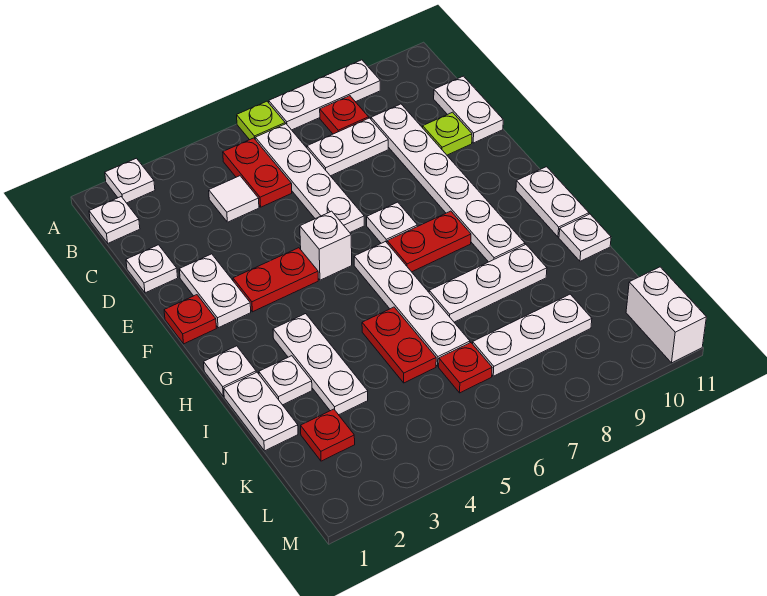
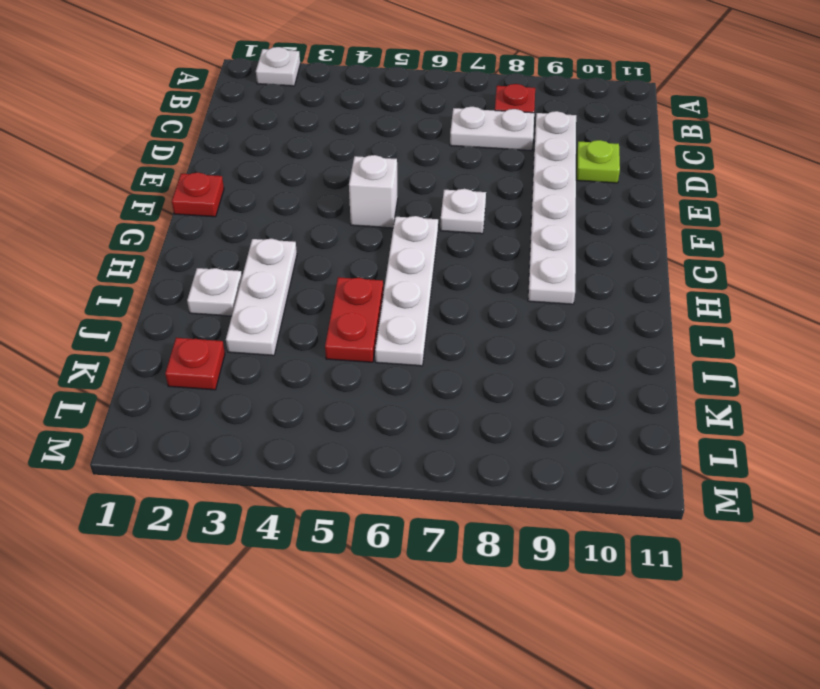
none -> lime plate A6 level 1
none -> white plate A7:A9 level 1
none -> white plate B1 level 1
none -> red plate B5:C5 level 1

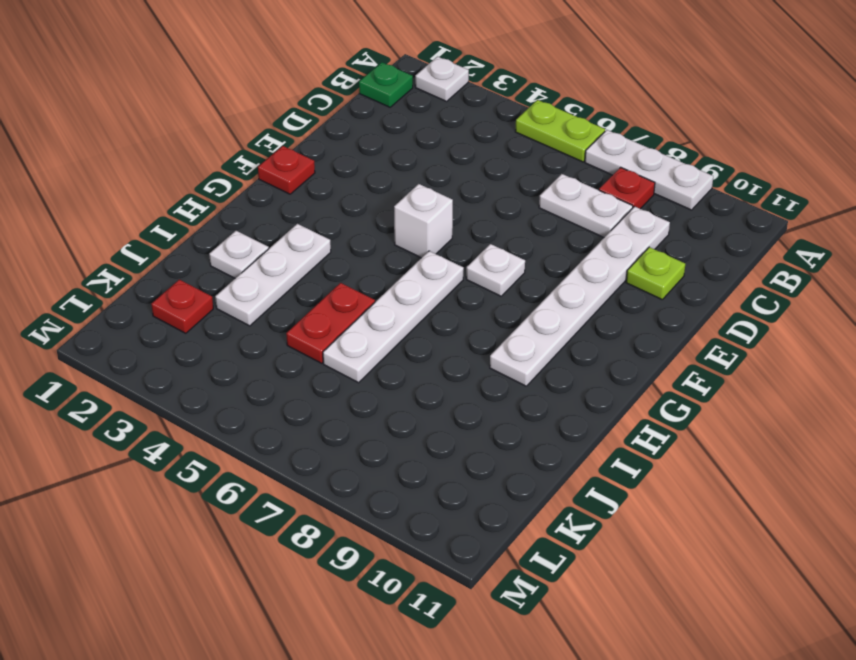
lime plate A5:A6 level 1 -> lime plate A6 level 1
green plate B1 level 1 -> white plate B1 level 1
none -> red plate B5:C5 level 1
none -> white plate B6:E6 level 1
none -> white tile C4 level 1
none -> white plate C11:D11 level 1

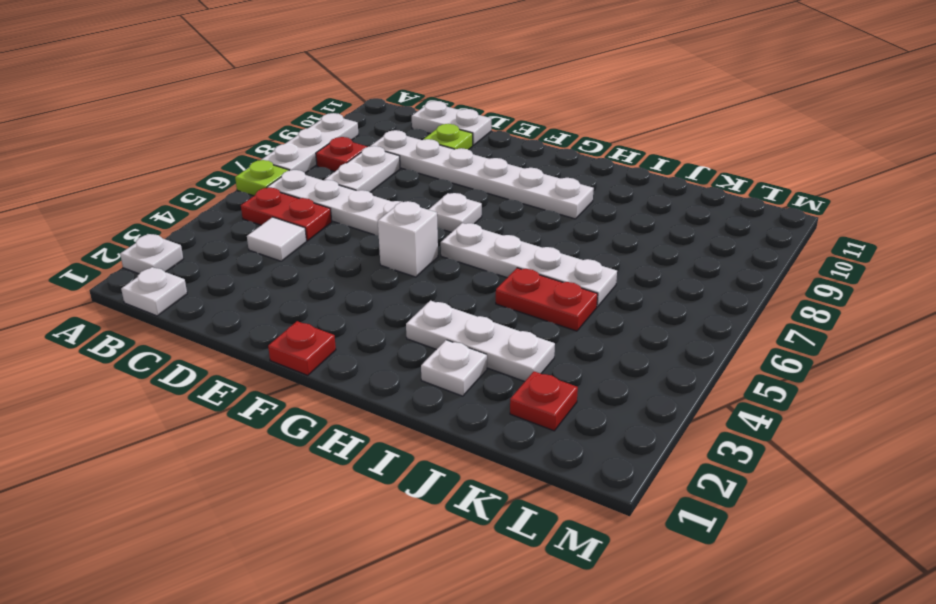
none -> white plate D1 level 1
none -> white plate E2:F2 level 1
none -> red plate F3:F4 level 1
none -> red plate G7:G8 level 1

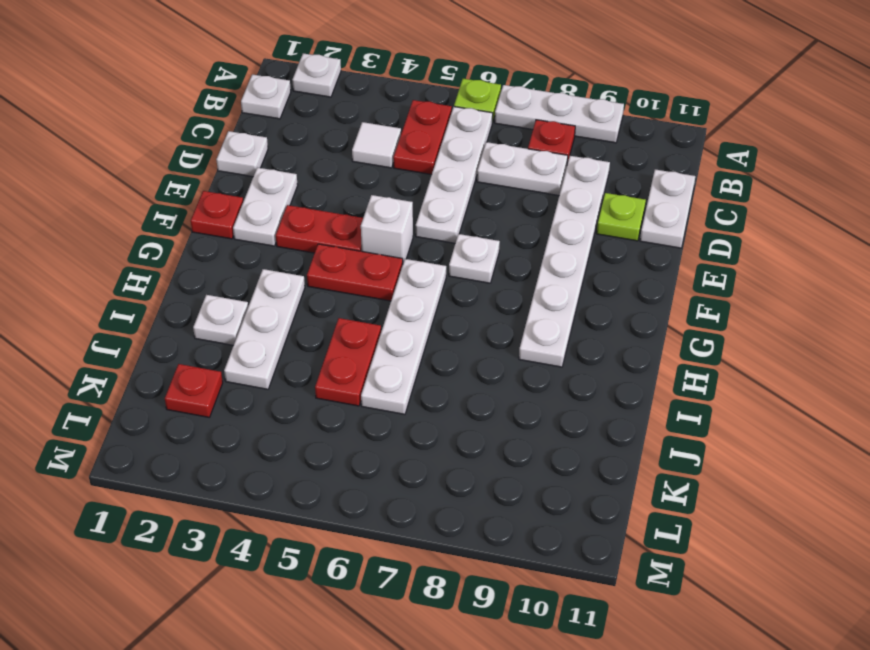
red plate G4:G5 level 1 -> red plate G7:G8 level 1
none -> white plate G11:H11 level 1
none -> white plate H1 level 1
none -> white plate I1:J1 level 1
none -> white plate I7:I9 level 1

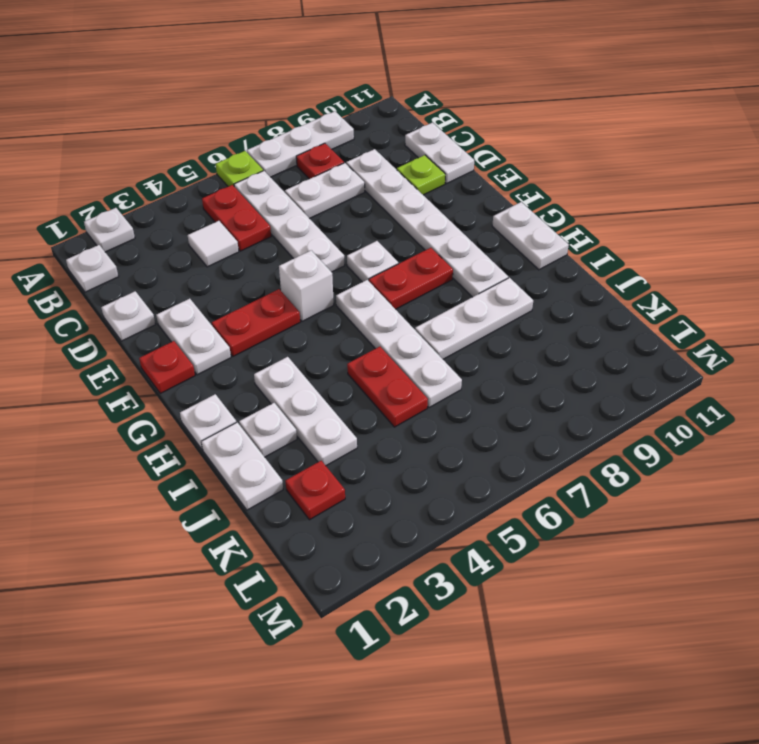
none -> white plate I11 level 1
none -> red plate K6 level 1
none -> white plate K7:K9 level 1
none -> white brick L11:M11 level 1

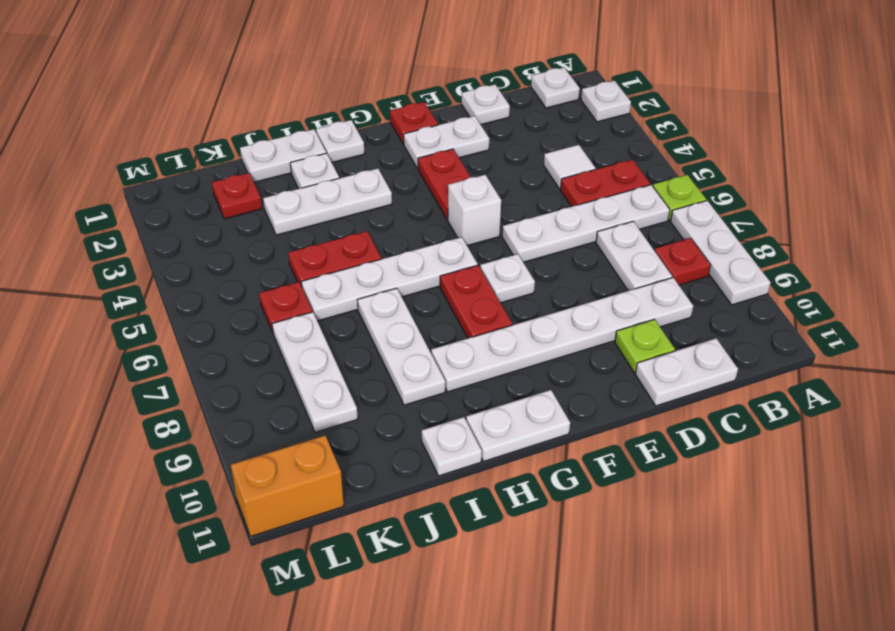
orange brick L11:M11 level 1 -> white brick L11:M11 level 1

